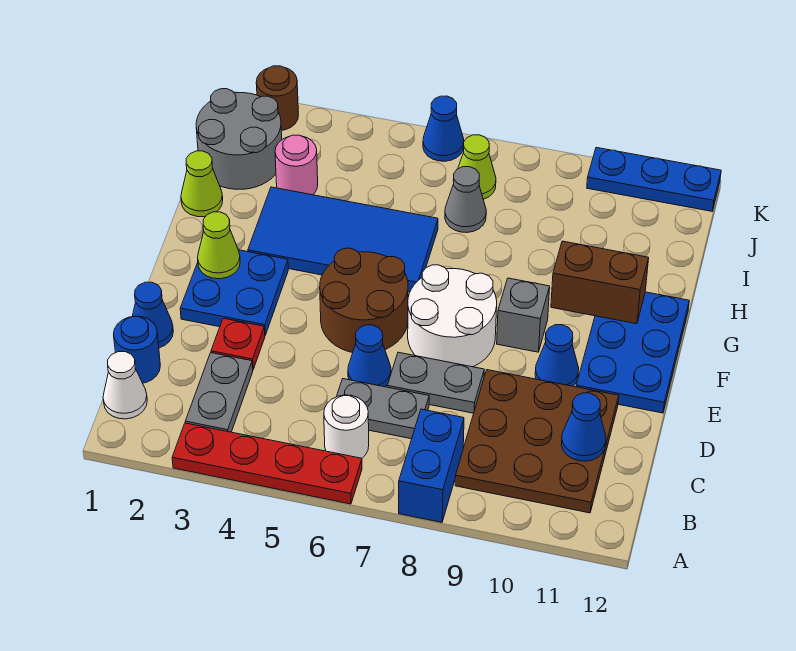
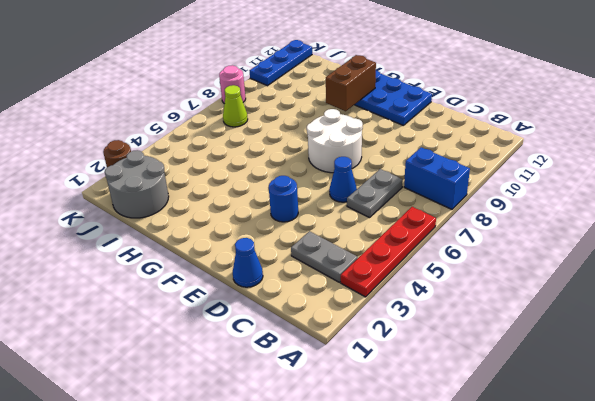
blue round brick E4 level 1 -> blue round brick C1 level 1
pink round brick K8 level 1 -> pink round brick I3 level 1
none -> white cone B1 level 1
none -> white round brick B6 level 1
none -> brown plate B9:D11 level 1
none -> red plate D3 level 1

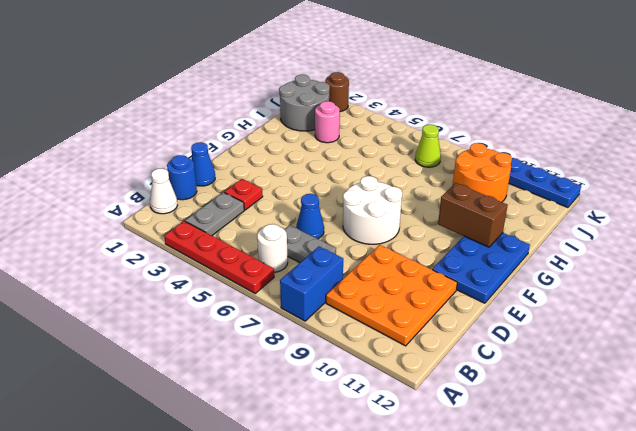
orange plate B9:D11 level 1 -> brown plate B9:D11 level 1
orange round brick I9:J10 level 1 -> none
none -> grey plate D7:D8 level 1
none -> blue plate E2:F3 level 1
none -> brown round brick E5:F6 level 1
none -> blue cone E10 level 1

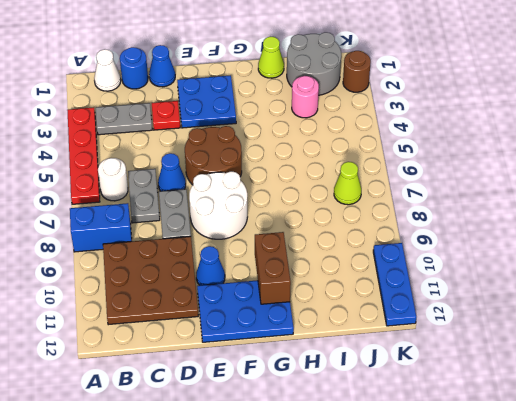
none -> grey brick F9 level 1
none -> blue tile G3:H6 level 1
none -> grey cone I7 level 1
none -> blue cone K6 level 1

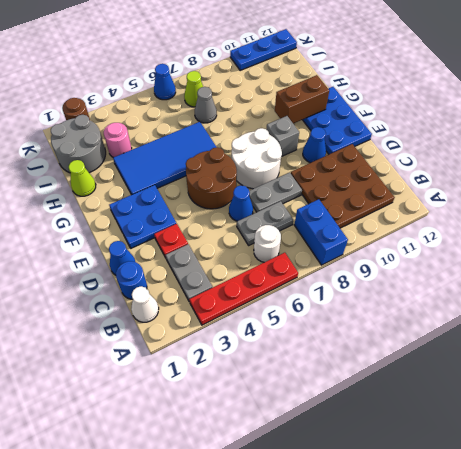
none -> blue cone C11 level 2
none -> lime cone F2 level 2

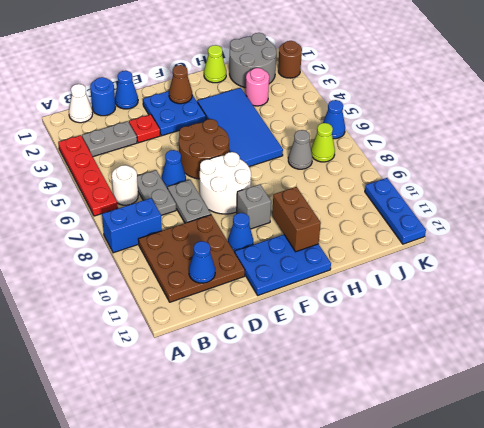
brown cone F2 level 2 -> lime cone F2 level 2

